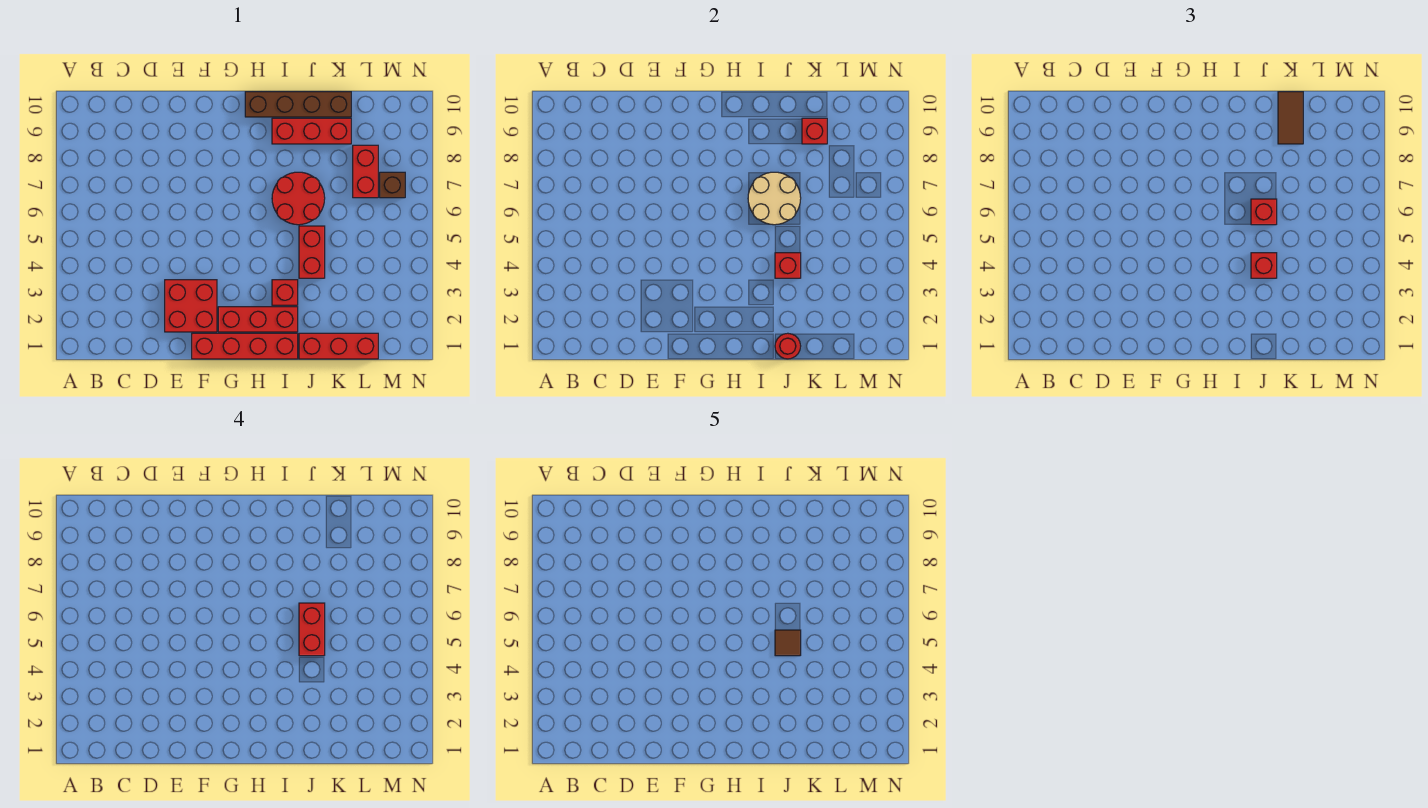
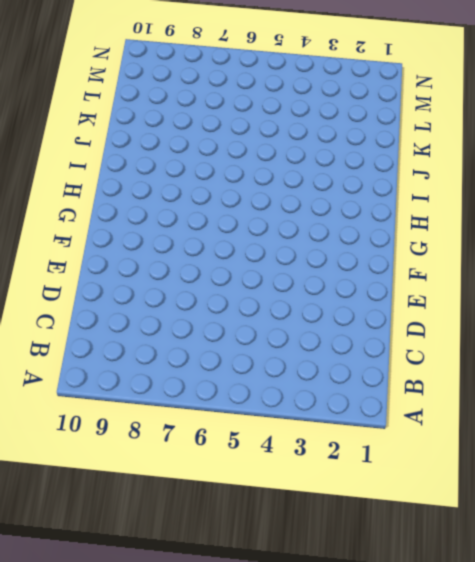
none -> red brick E2:F3 level 1
none -> red brick F1:I1 level 1
none -> red brick G2:I2 level 1

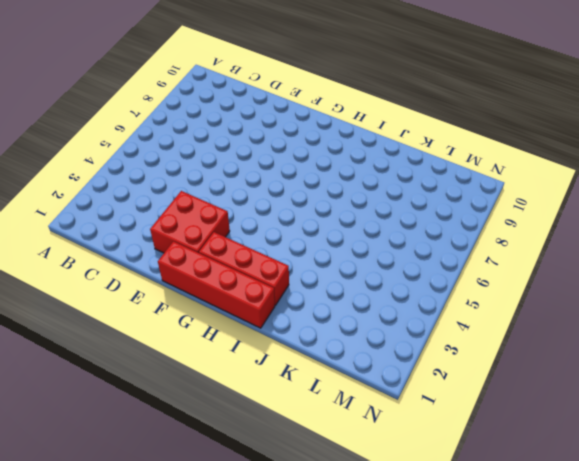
none -> brown brick H10:K10 level 1
none -> red brick I3 level 1
none -> red round brick I6:J7 level 1

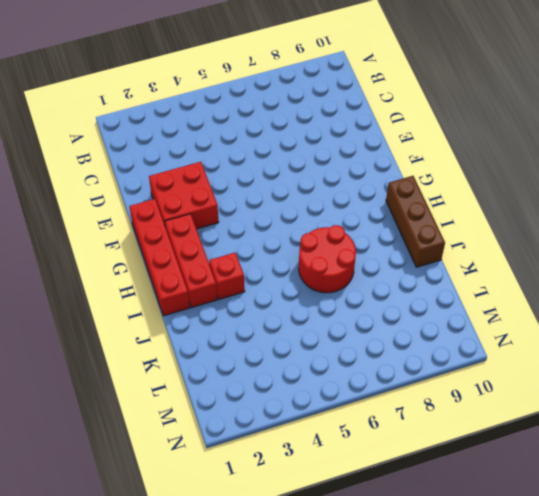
brown brick H10:J10 level 1 -> brown brick H10:K10 level 1
none -> red brick I9:K9 level 1
none -> red brick J1:L1 level 1
none -> red brick J4:J5 level 1

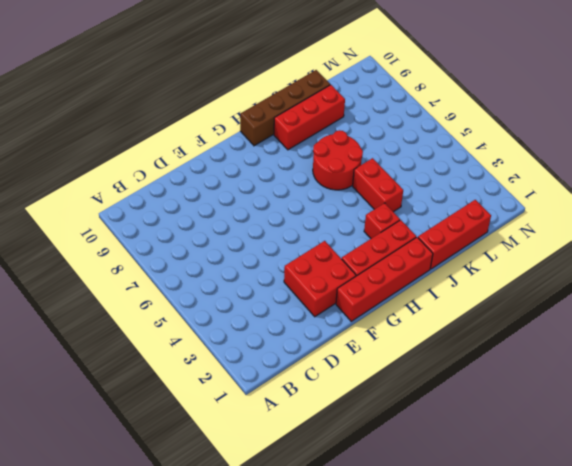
none -> red brick L7:L8 level 1
none -> brown brick M7 level 1
none -> tan round brick I6:J7 level 2

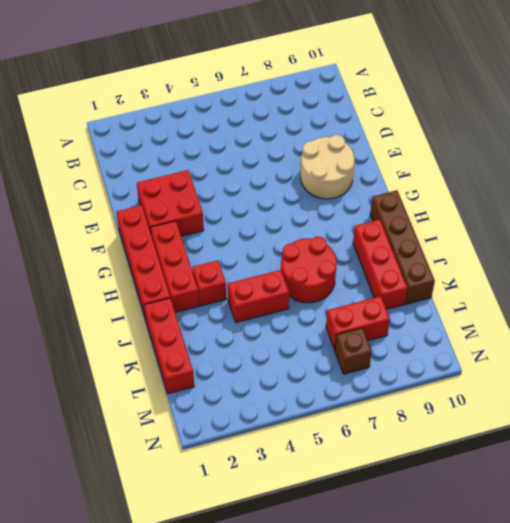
tan round brick E8:F9 level 1 -> tan round brick I6:J7 level 2
none -> red round brick J1 level 2
none -> red brick J4 level 2
none -> red brick K9 level 2

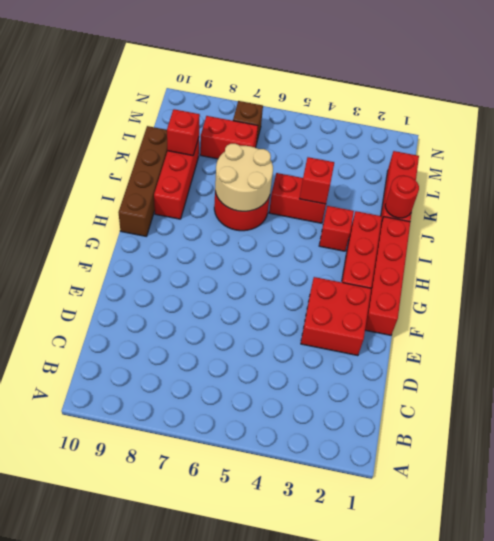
none -> red brick J4 level 3
none -> red brick J6 level 3
none -> brown tile K9:K10 level 3

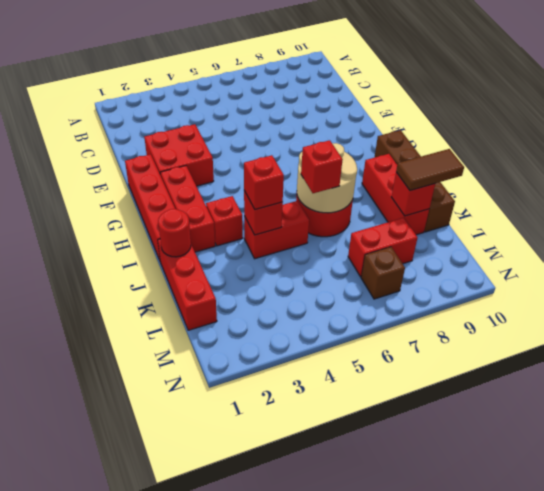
none -> red brick J5:J6 level 4
none -> brown tile J5 level 5

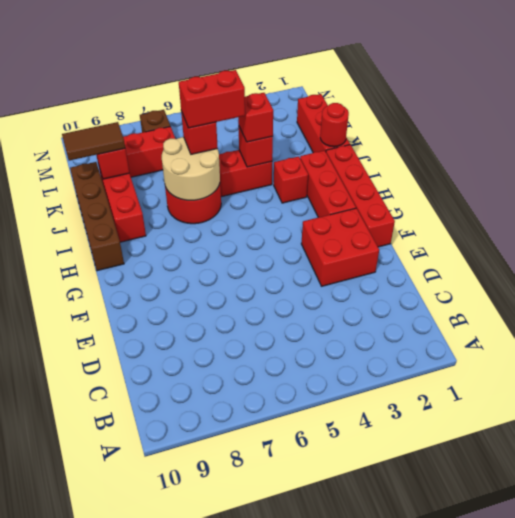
none -> brown tile J5 level 5

